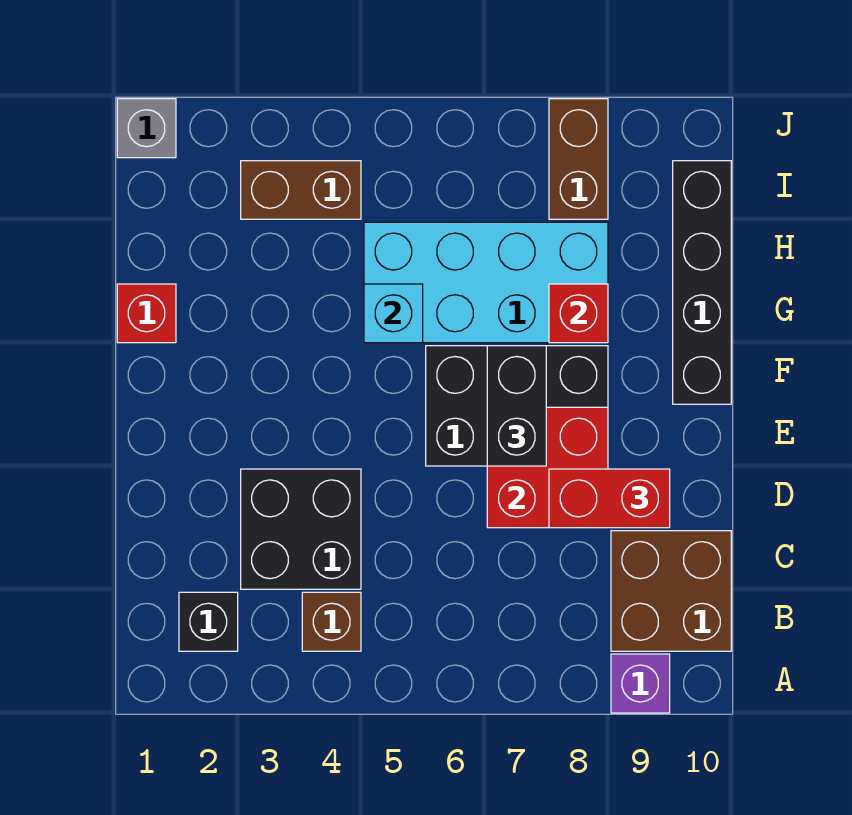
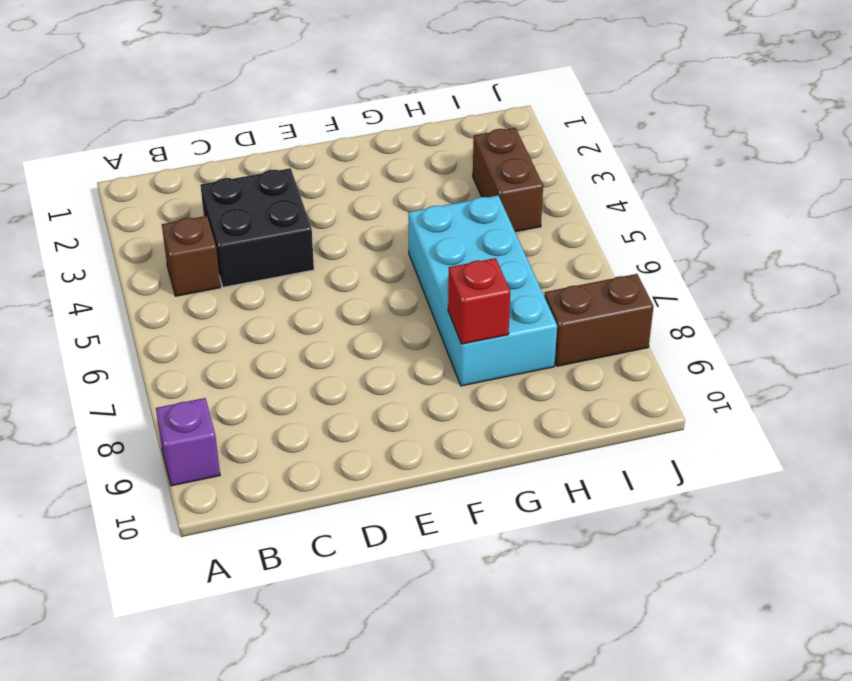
none -> black brick B2 level 1
none -> brown brick B9:C10 level 1
none -> black brick E6:F8 level 1

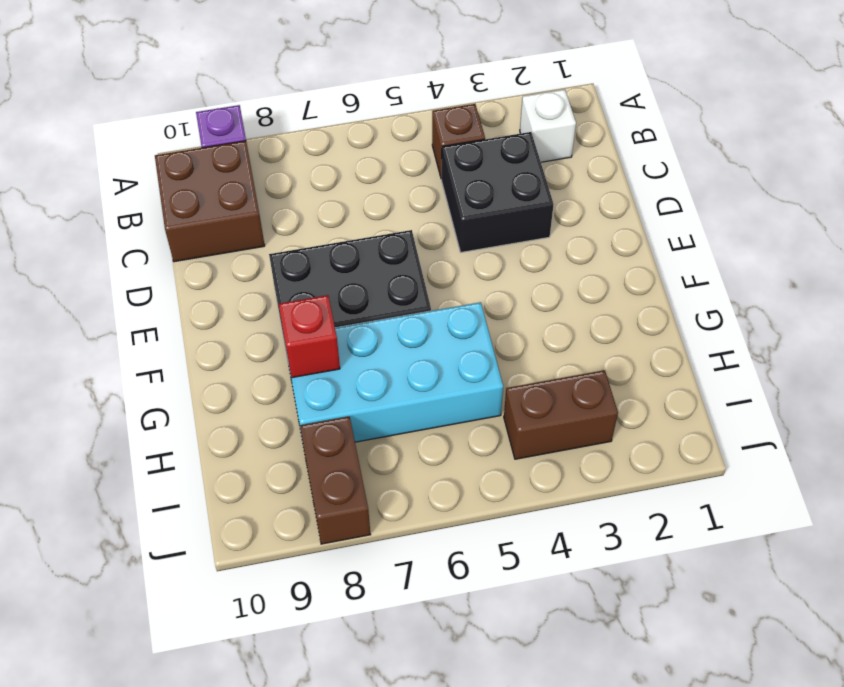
white brick B2 level 1 -> black brick B2 level 1
none -> black brick F10:I10 level 1
none -> red brick G1 level 1
none -> grey brick J1 level 1

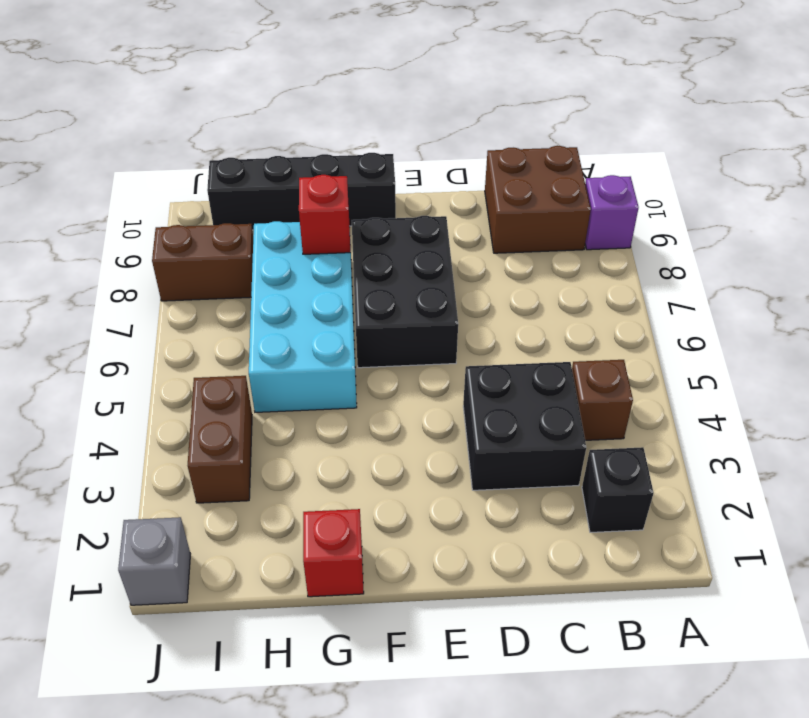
none -> red brick D7:E8 level 2
none -> cyan brick G5 level 2
none -> red brick D8:D9 level 3

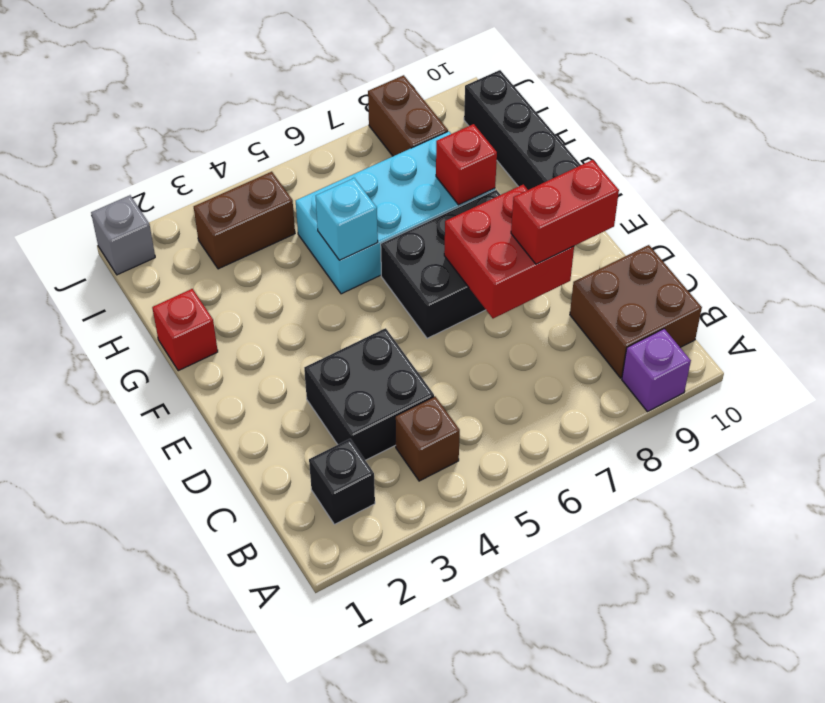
none -> black brick E7:F7 level 3

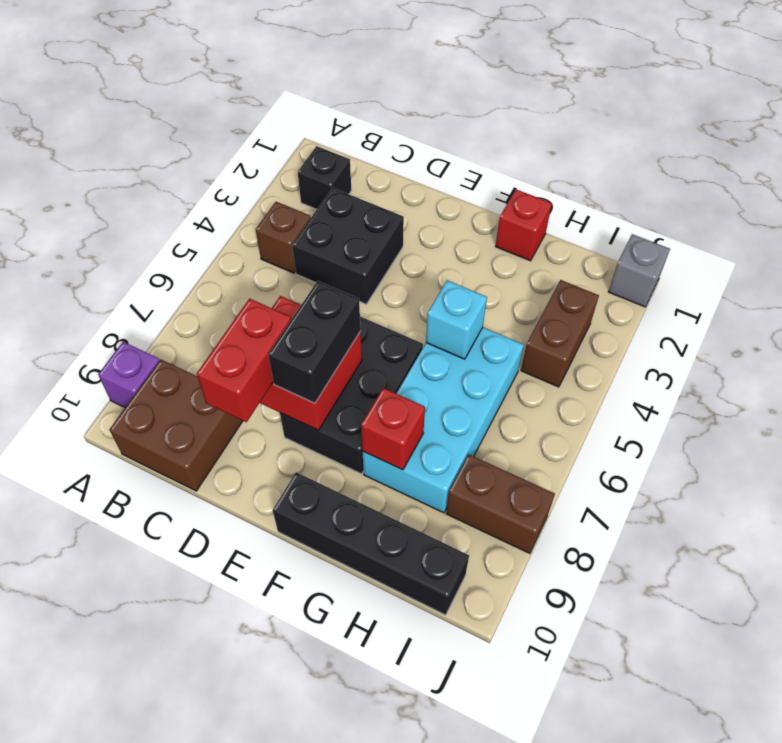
black brick E7:E8 level 3 -> black brick E7:F7 level 3

